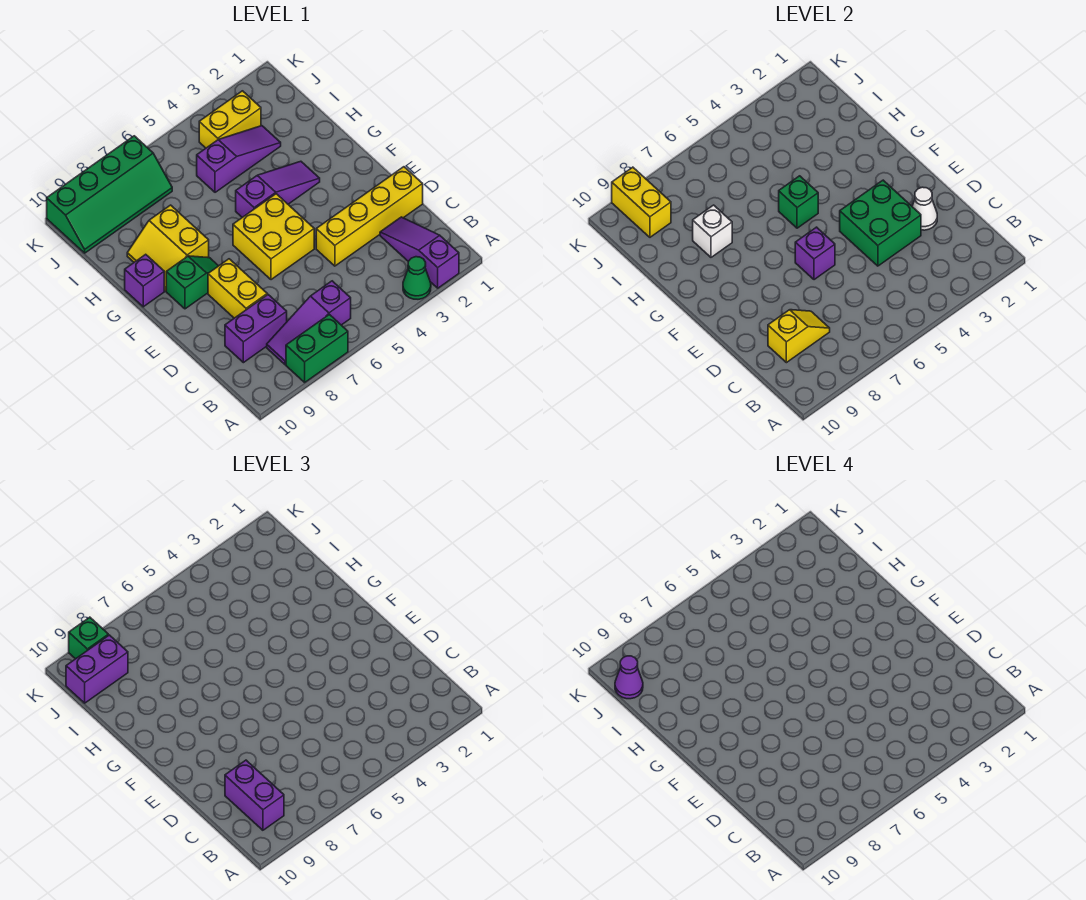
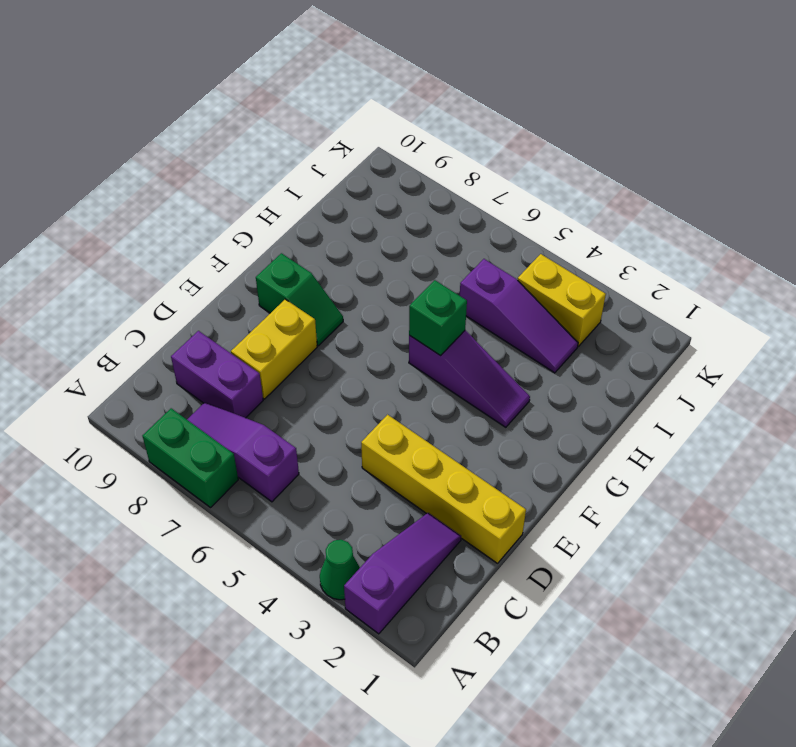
none -> yellow brick E5:F6 level 1
none -> yellow slope G8:H9 level 1 top 8
none -> purple brick G10 level 1

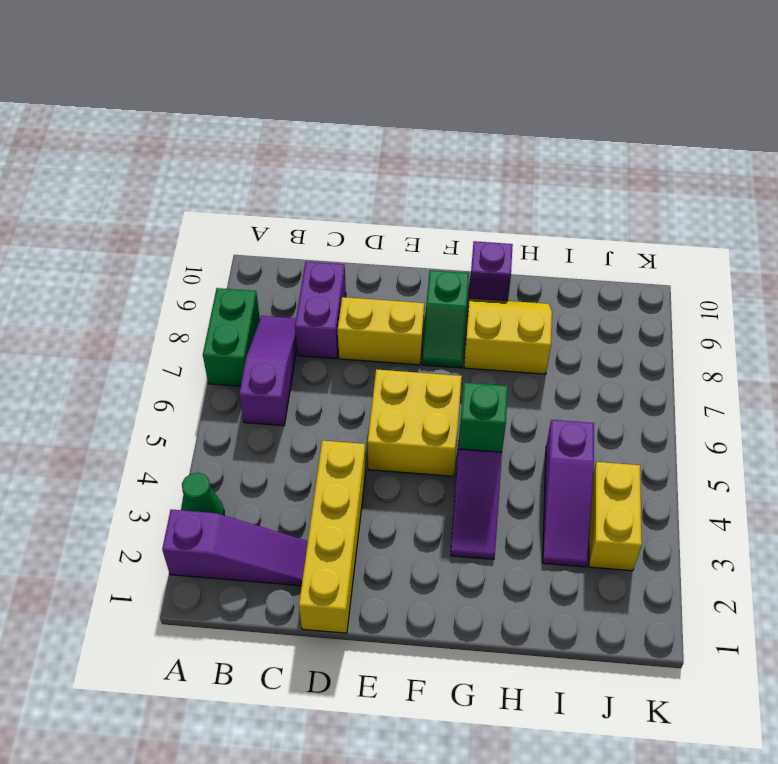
none -> green slope J7:K10 level 1 top K
none -> yellow slope C8:C9 level 2 top 9
none -> white cone D2 level 2

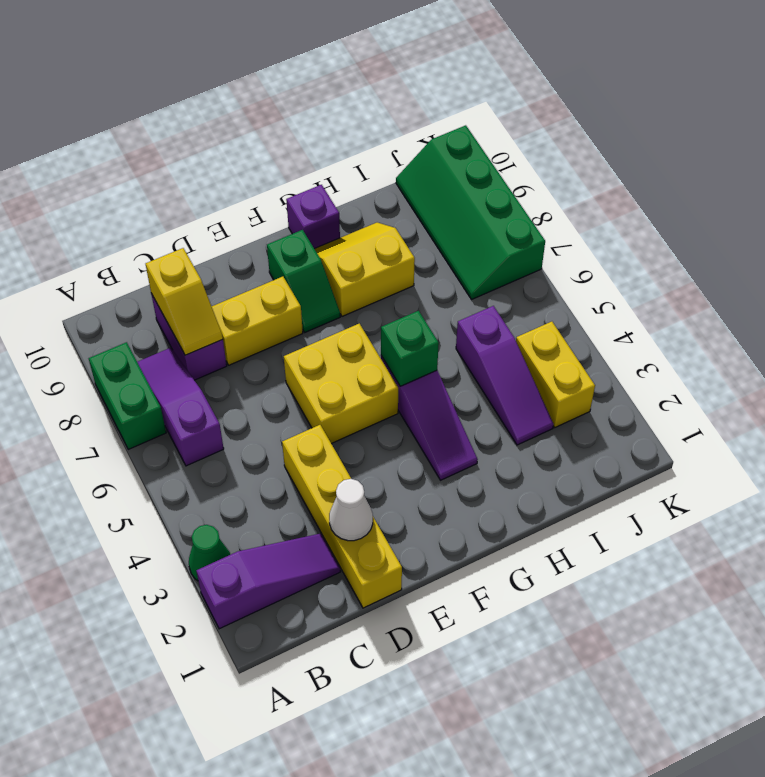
none -> green brick D3:E4 level 2
none -> purple brick E6 level 2
none -> white brick H8 level 2

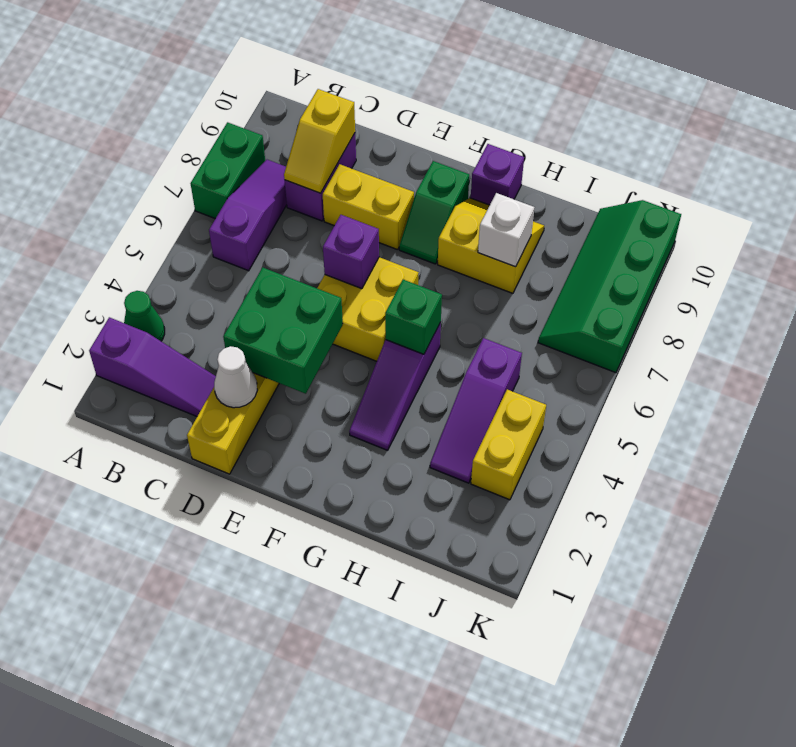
none -> yellow brick J9:K9 level 2
none -> purple brick B9:C9 level 3
none -> purple brick J9:J10 level 3

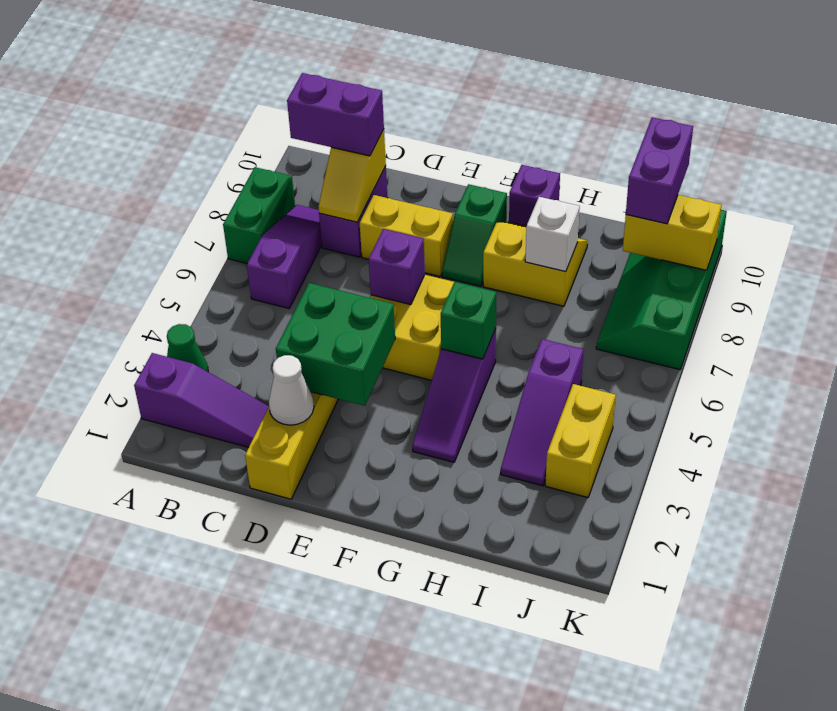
none -> green brick K9 level 3
none -> purple cone J10 level 4

